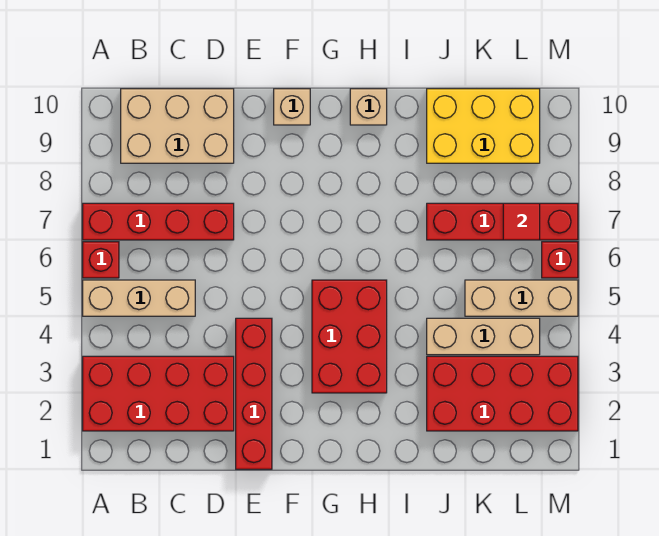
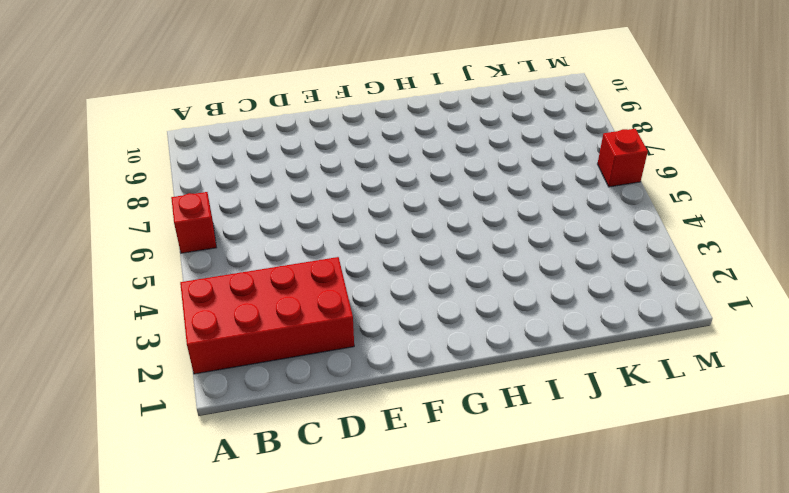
none -> tan brick A5:C5 level 1
none -> red brick A7:D7 level 1
none -> tan brick B9:D10 level 1

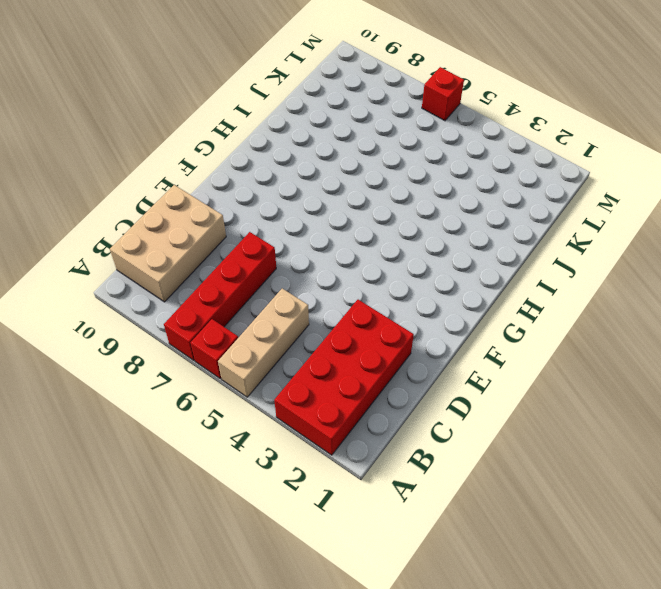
none -> red brick E1:E4 level 1
none -> tan brick F10 level 1
none -> red brick G3:H5 level 1

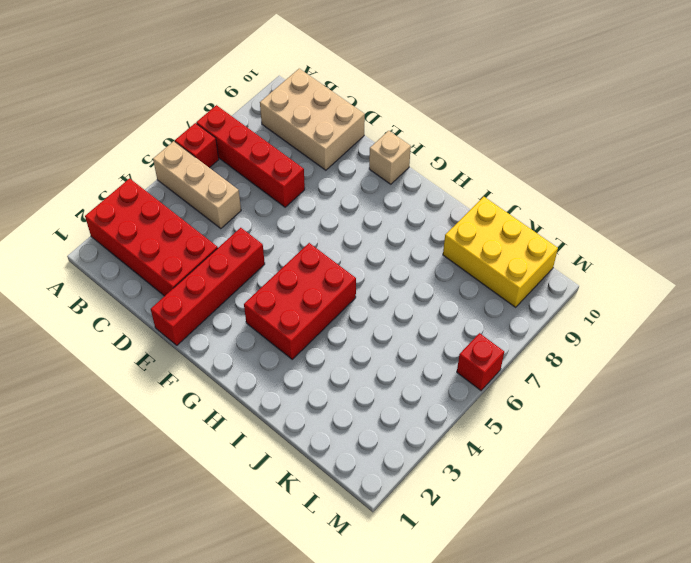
none -> tan brick H10 level 1
none -> red brick J2:M3 level 1
none -> tan brick J4:L4 level 1

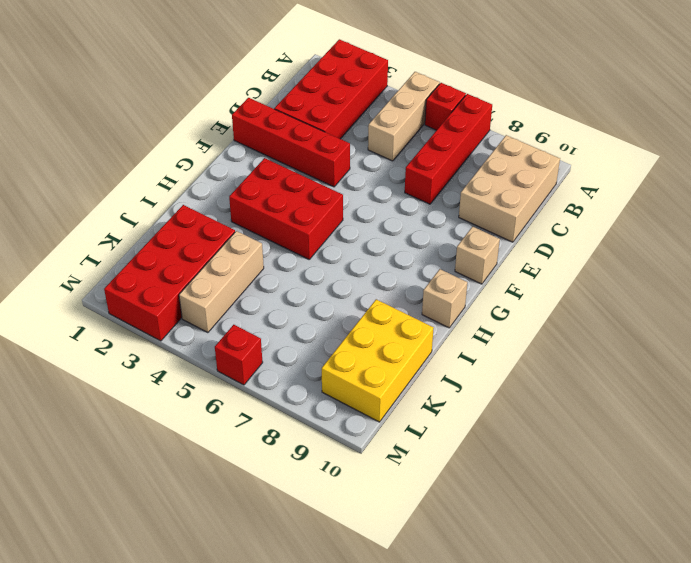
none -> red brick J7:M7 level 1
none -> tan brick K5:M5 level 1
none -> red tile L7 level 2

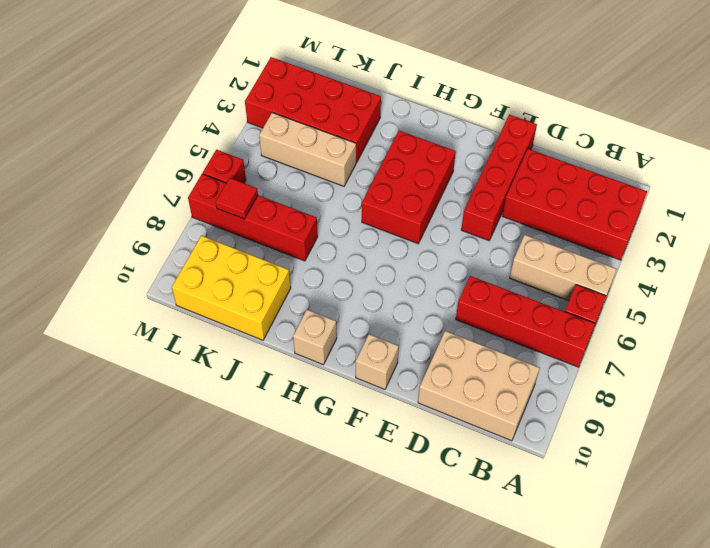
none -> tan brick K5:M5 level 1

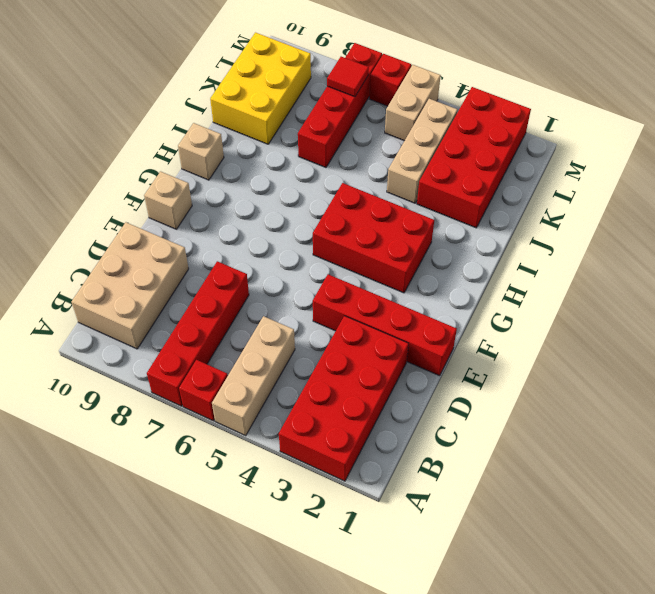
tan brick L5:M5 level 1 -> tan brick K5:M5 level 1

